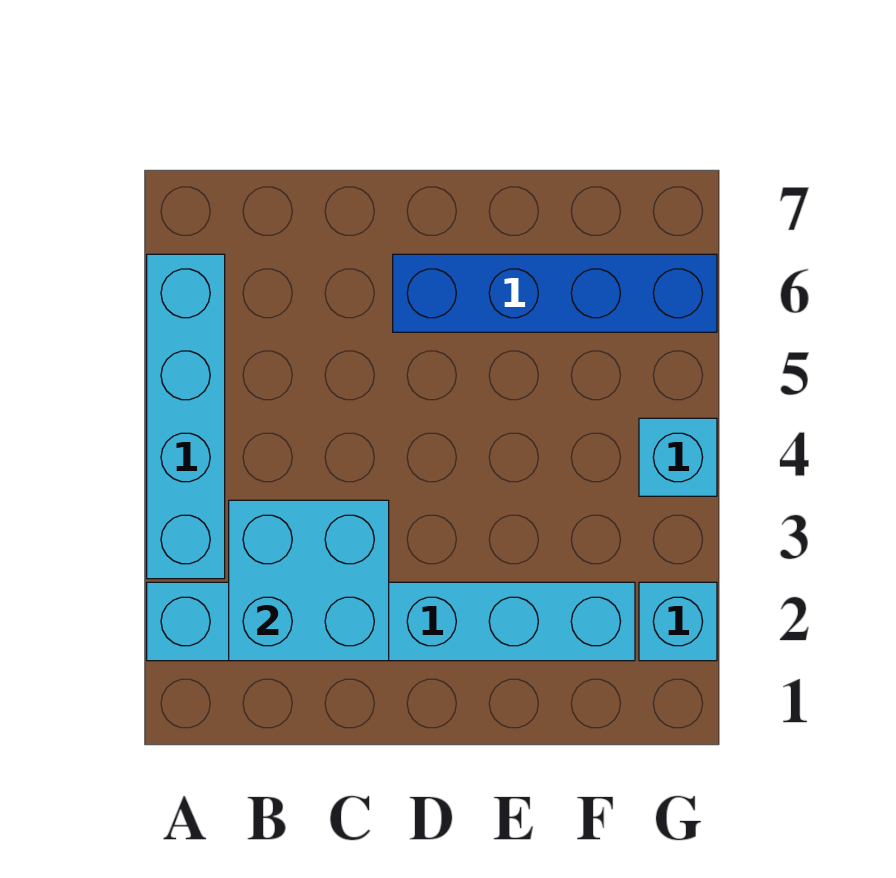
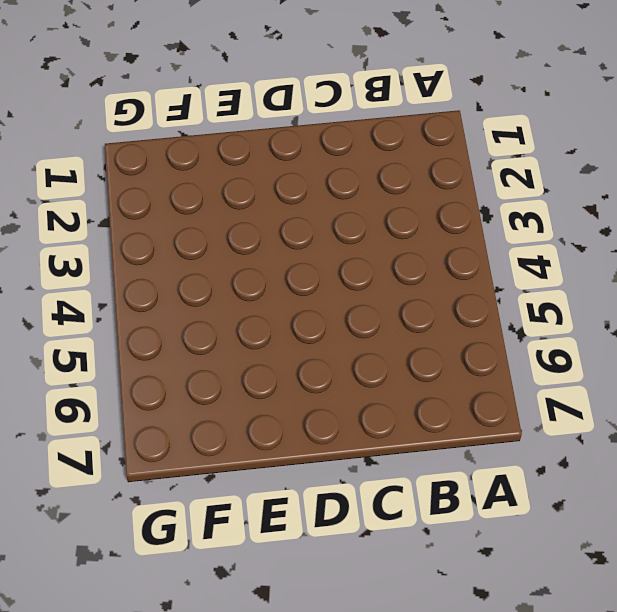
none -> cyan brick A2:F2 level 1
none -> cyan brick A3:A6 level 1

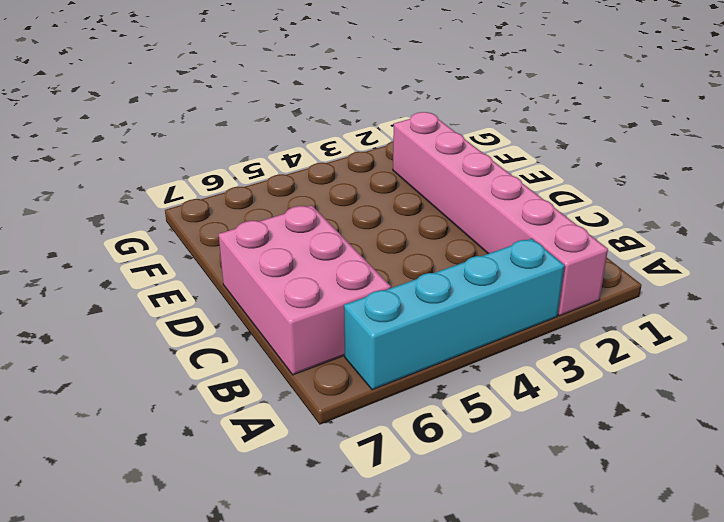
pink brick A2:F2 level 1 -> cyan brick A2:F2 level 1
pink brick B6:D7 level 1 -> blue brick D6:G6 level 1
none -> cyan brick G2 level 1
none -> cyan brick G4 level 1

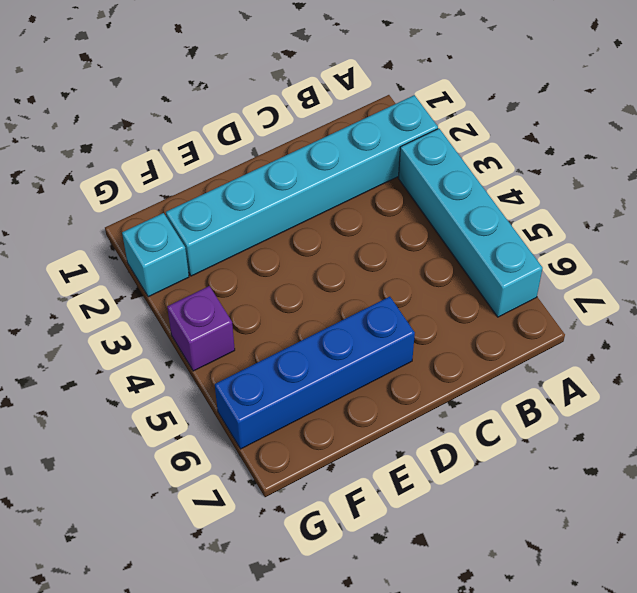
purple brick G4 level 1 -> cyan brick G4 level 1
none -> cyan brick B2:C3 level 2

